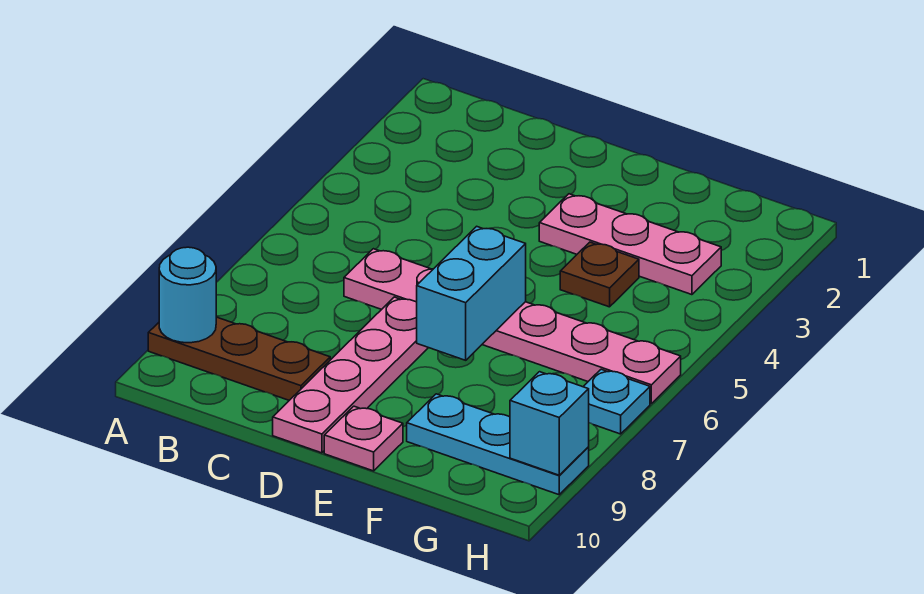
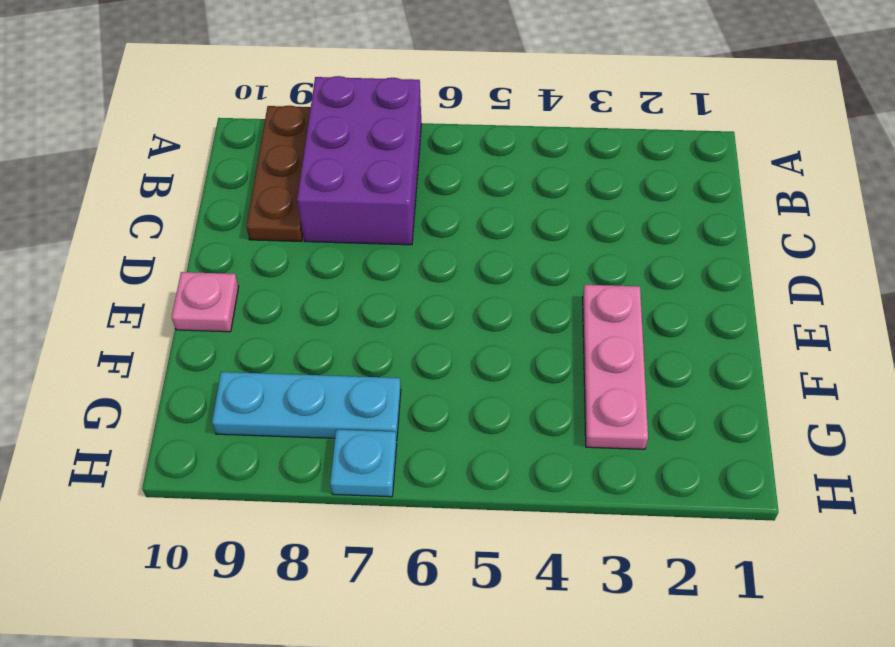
purple brick A7:C8 level 1 -> none
cyan plate G7:G9 level 1 -> cyan plate F9:H9 level 1
none -> pink plate C6:H6 level 1
none -> pink plate D7:D10 level 1

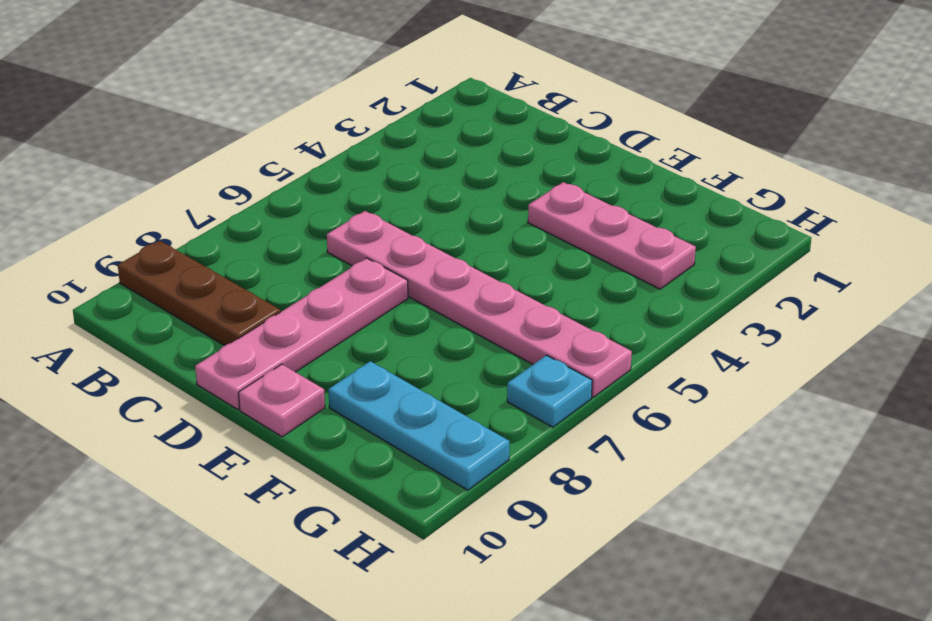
none -> brown plate F4 level 1
none -> cyan round brick A9 level 2

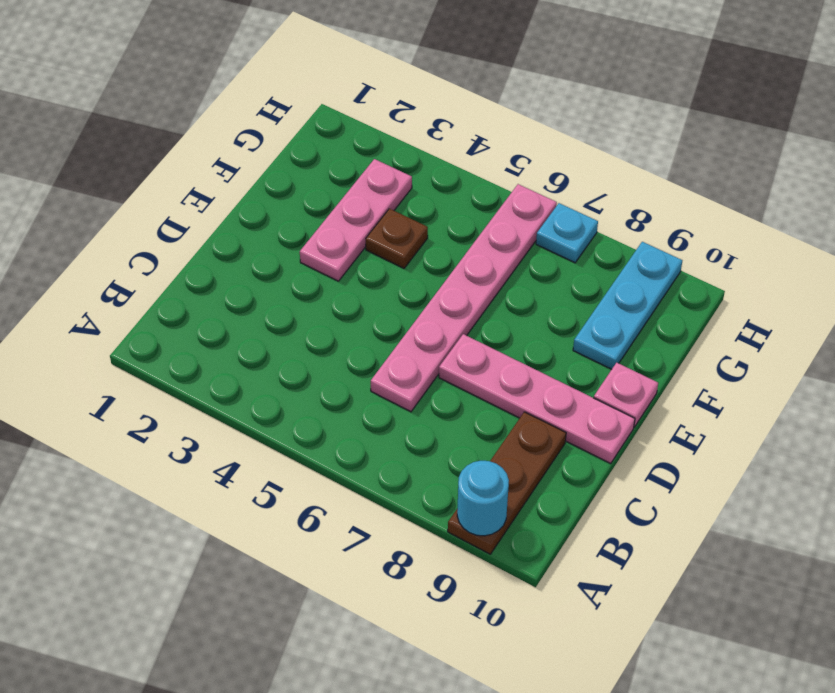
none -> cyan brick E6:E7 level 2
none -> cyan brick H9 level 2

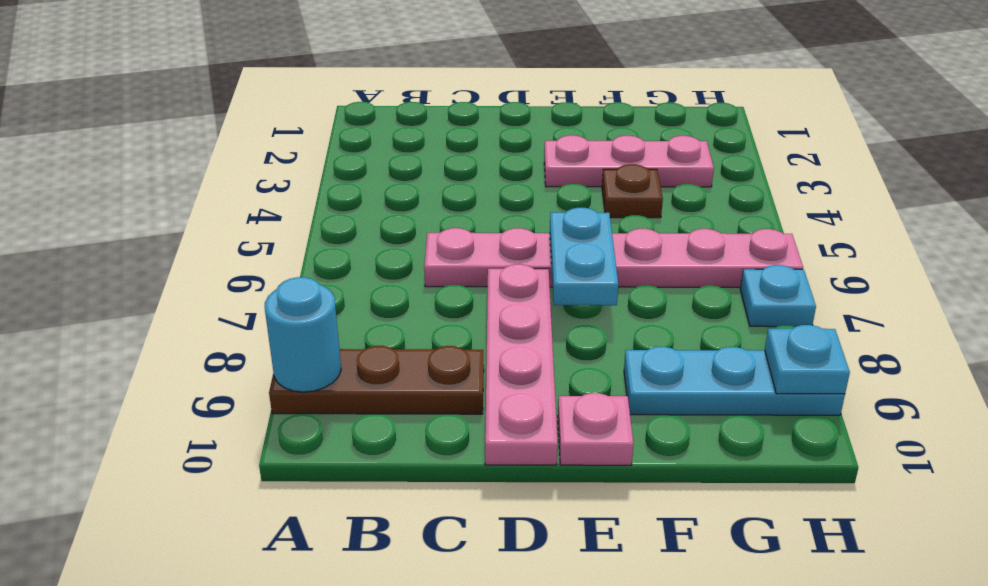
cyan plate E6:E7 level 2 -> cyan brick E6:E7 level 2
cyan plate H9 level 2 -> cyan brick H9 level 2

